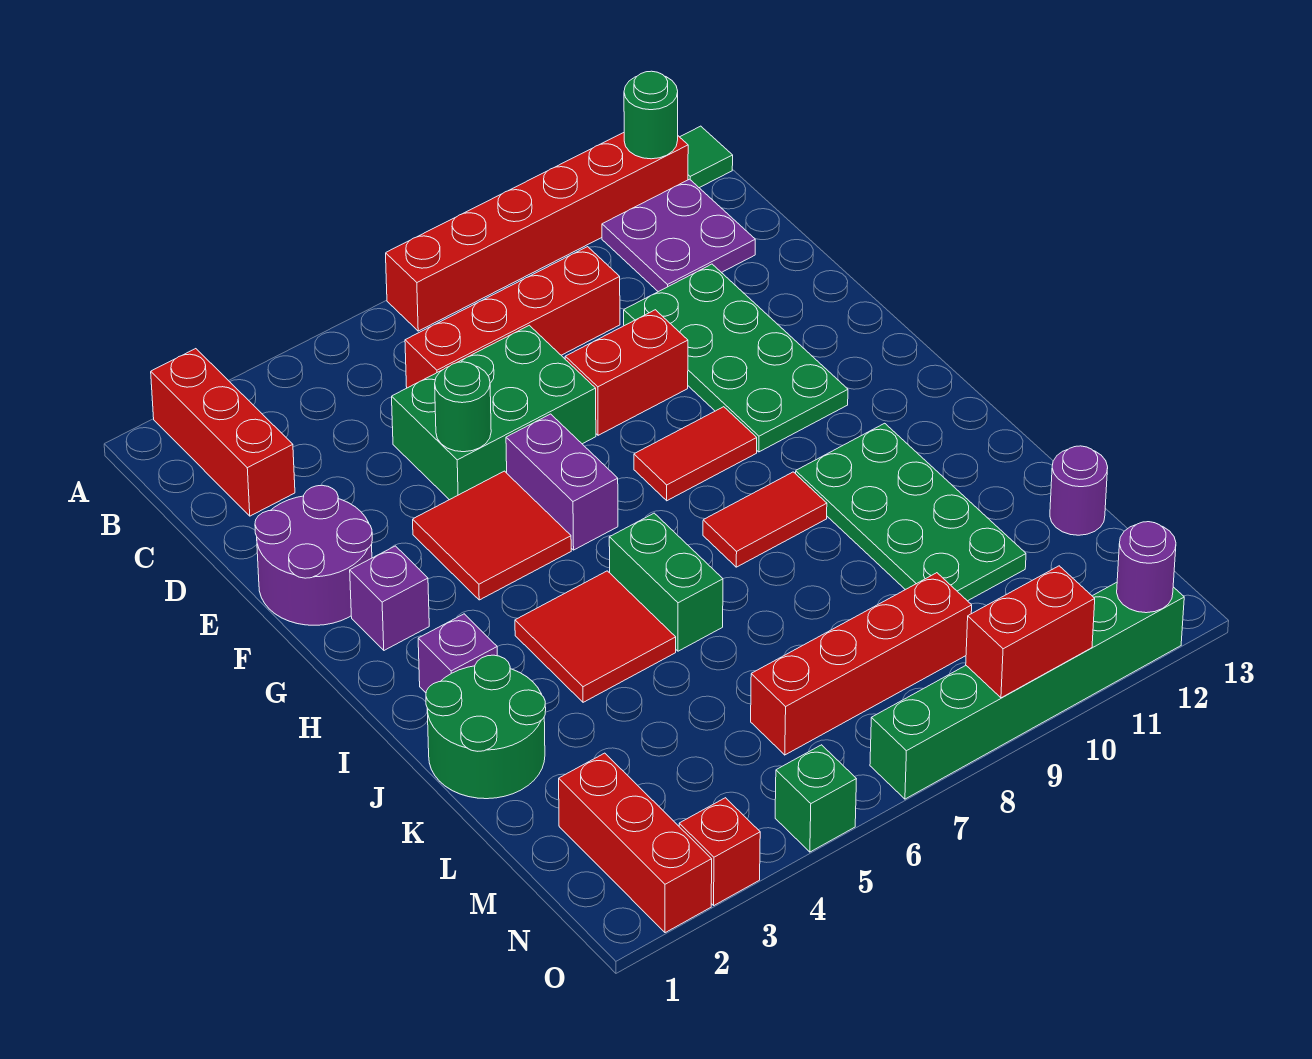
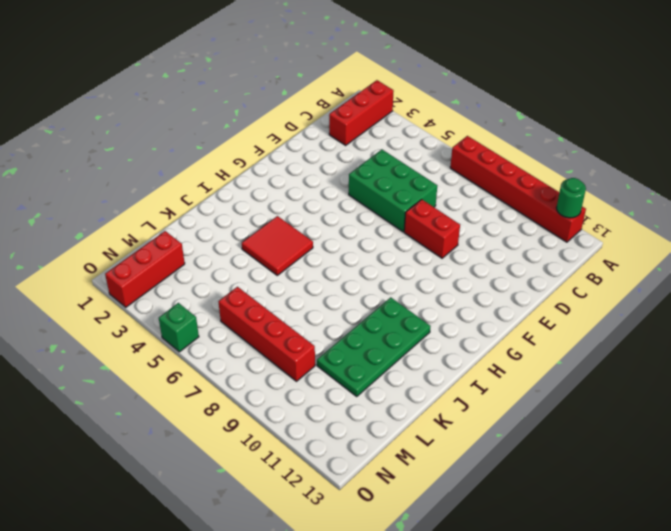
none -> green tile A13 level 1
none -> purple plate B11:C12 level 1
none -> red brick C6:C9 level 1

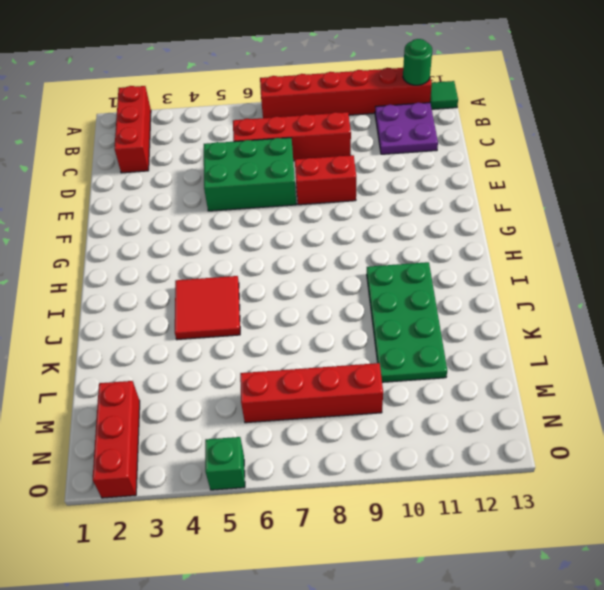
none -> green plate D10:G11 level 1
none -> purple round brick E1:F2 level 1
none -> red tile F4:G5 level 1

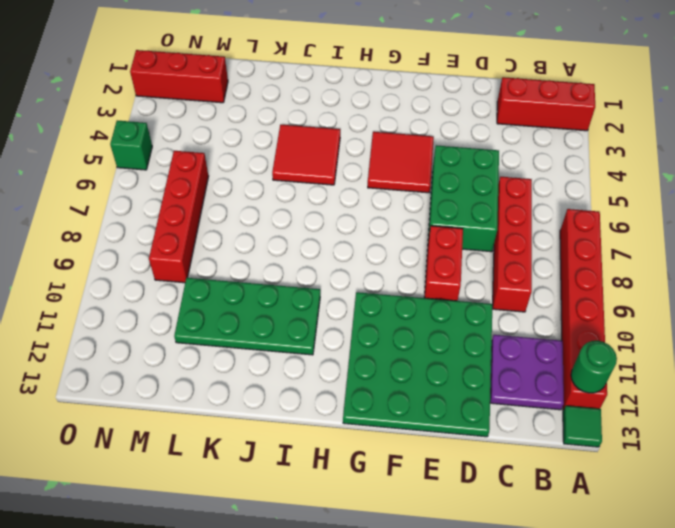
green plate D10:G13 level 1 -> green plate D10:G11 level 1
none -> purple round brick E1:F2 level 1
none -> purple brick F6:G6 level 1
none -> purple brick G2 level 1

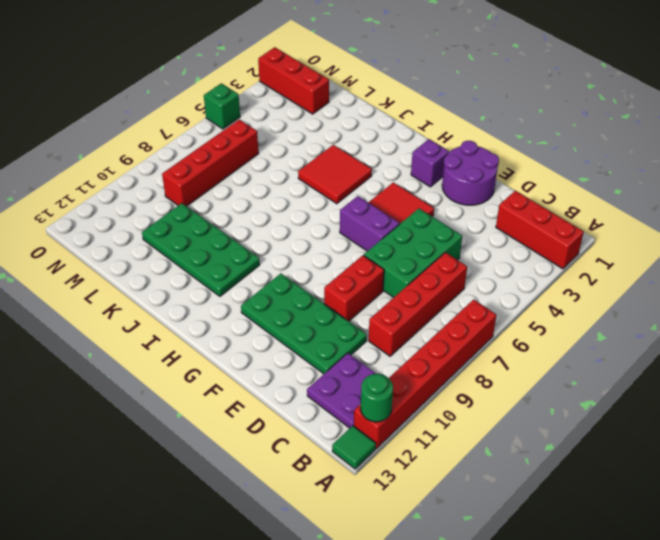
none -> red tile G8:G9 level 1
none -> purple brick I2 level 1
none -> green brick I6:J6 level 1

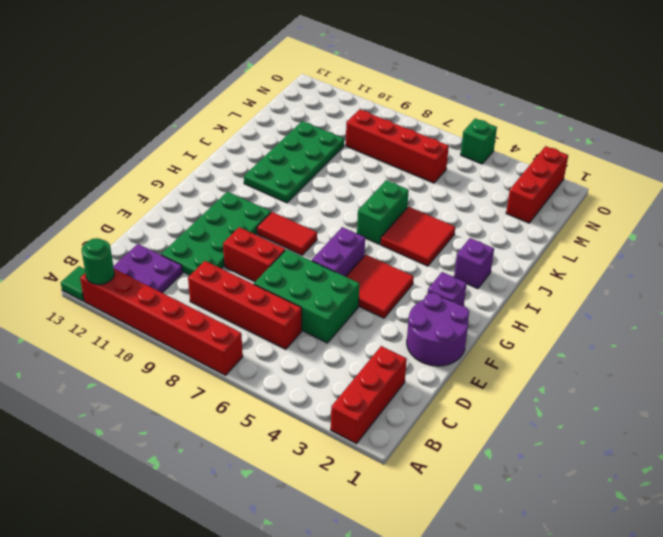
none -> red tile I8:I9 level 1
none -> green round brick J1:K2 level 1
none -> purple round brick L13 level 1

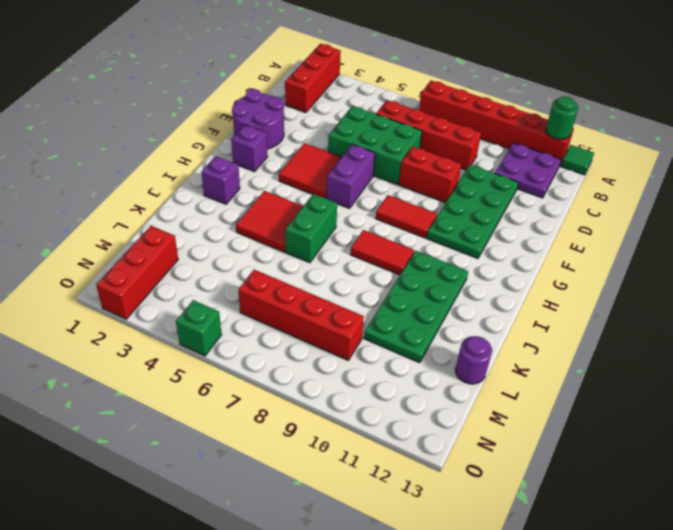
none -> green round brick J1:K2 level 1
none -> red brick O3 level 1
none -> green brick O7:O12 level 1

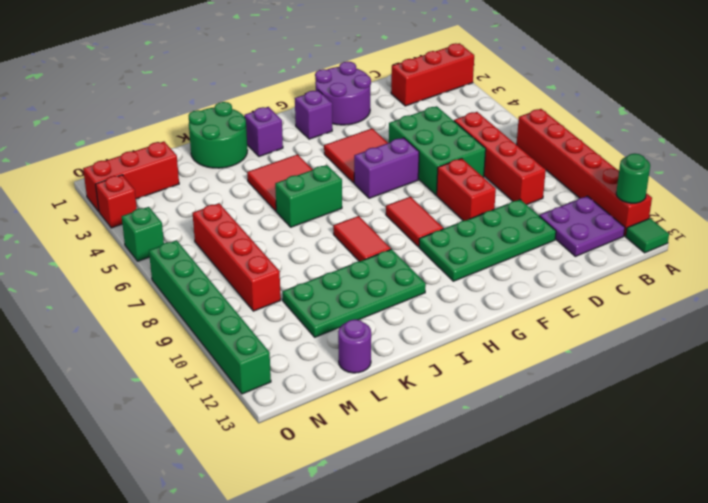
none -> green round brick E5 level 2
none -> red brick O9:O10 level 2
none -> purple round brick O12 level 2

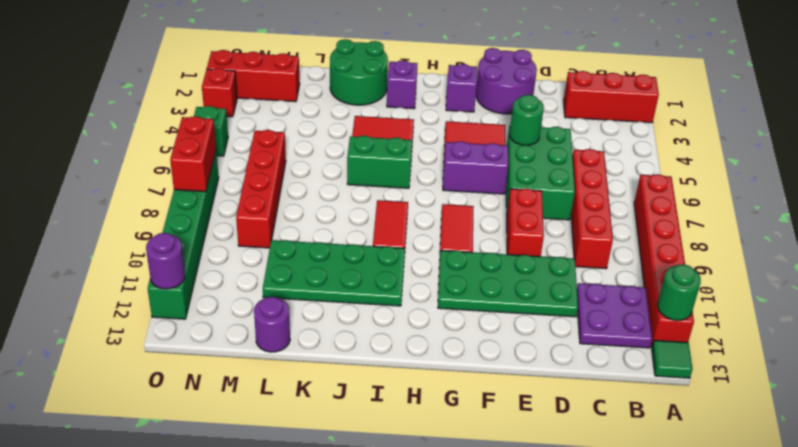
red brick O7:O8 level 2 -> red brick O9:O10 level 2

